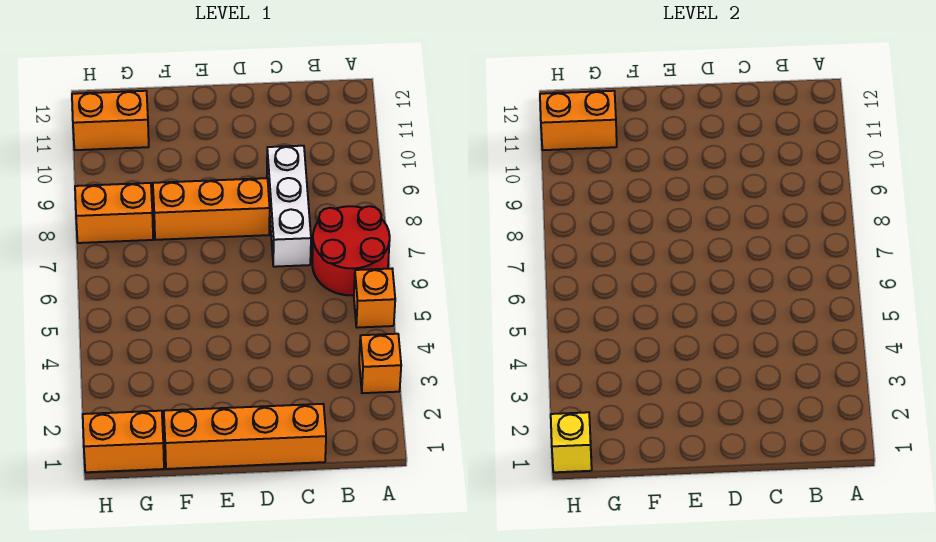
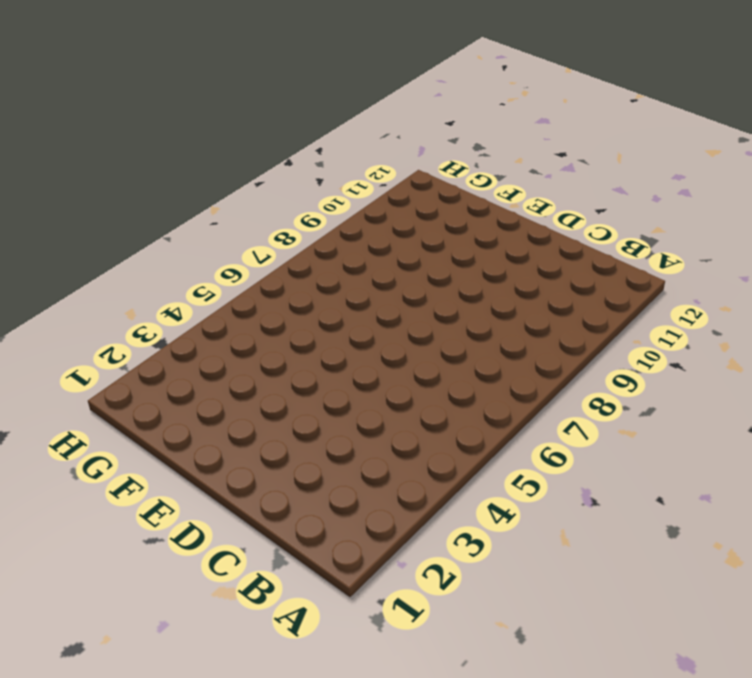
none -> orange brick A3 level 1
none -> orange brick A5 level 1

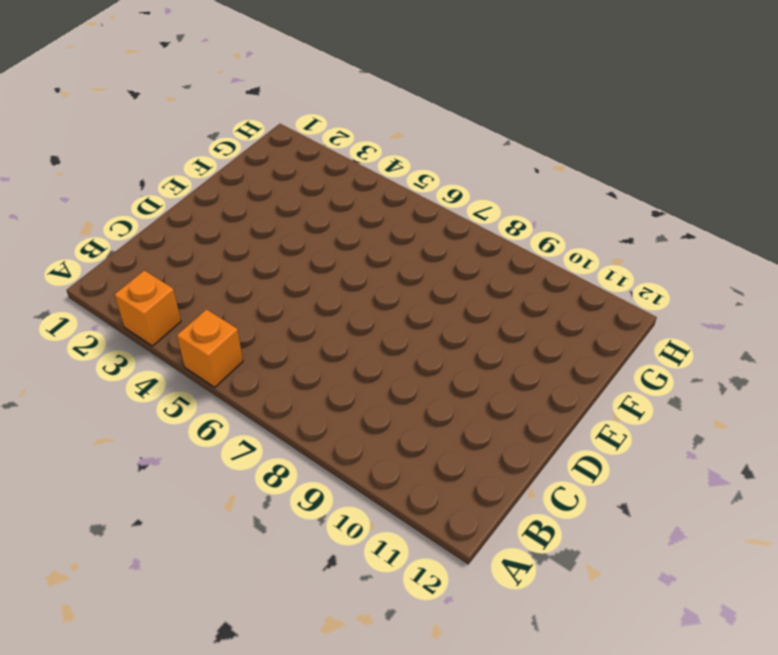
none -> red round brick A6:B7 level 1
none -> orange brick C1:F1 level 1

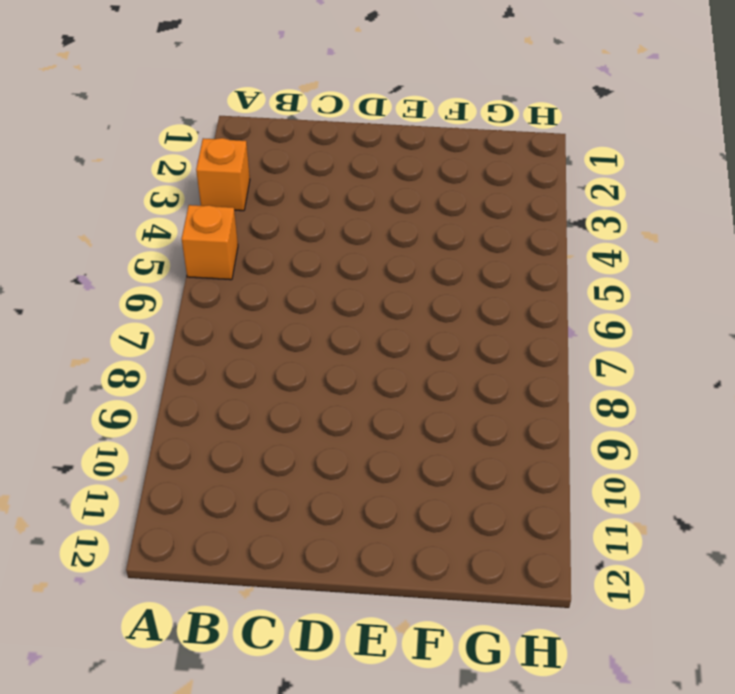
none -> red round brick A6:B7 level 1
none -> orange brick C1:F1 level 1

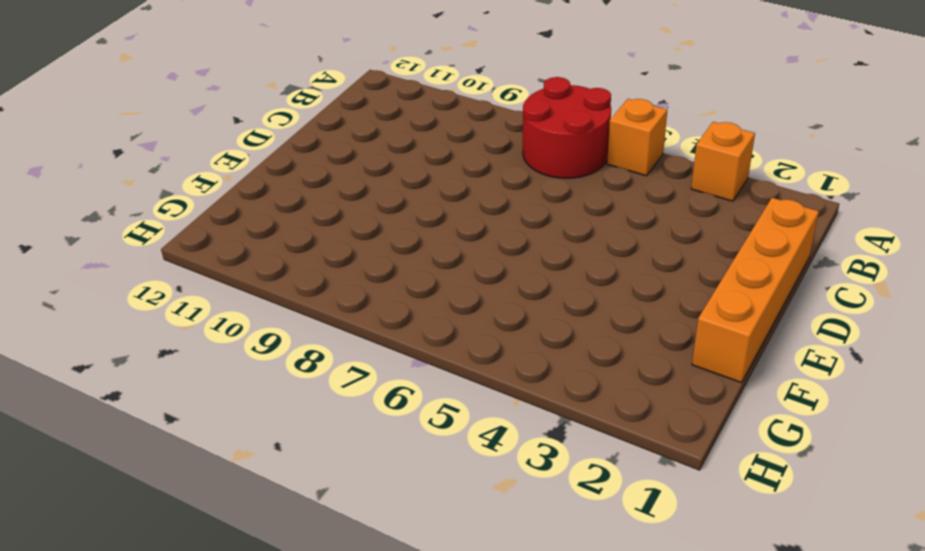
none -> white brick C7:C9 level 1
none -> orange brick D8:F8 level 1

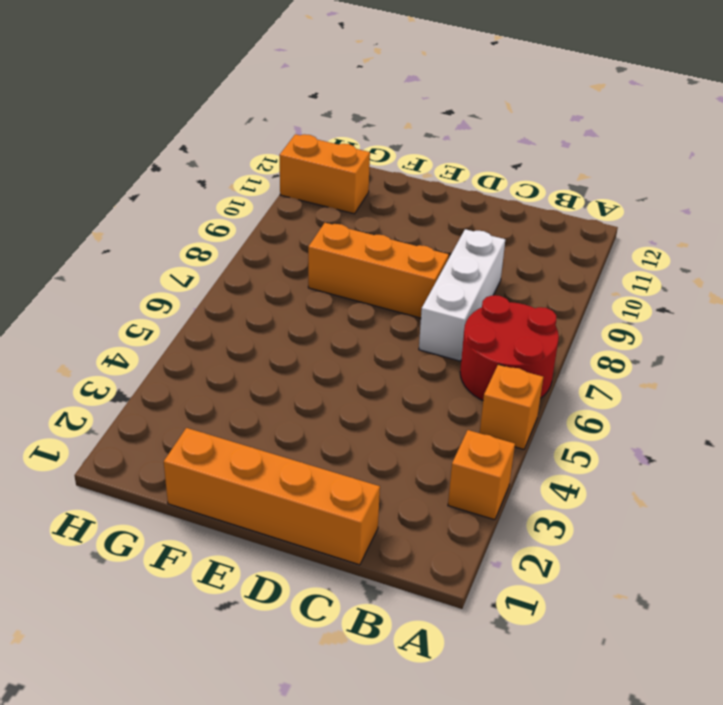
none -> orange brick G1:H1 level 1
none -> orange brick G8:H8 level 1

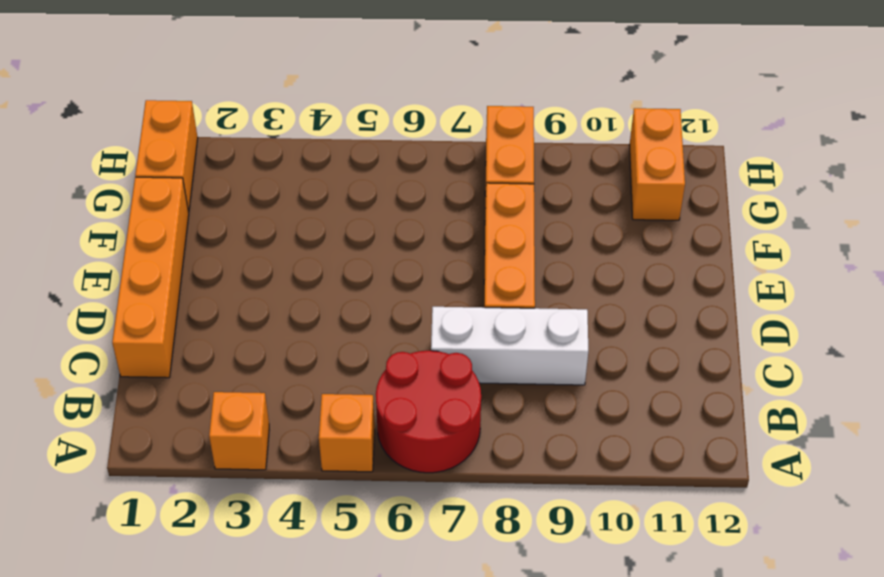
none -> orange brick G11:H11 level 2
none -> yellow brick H1 level 2

